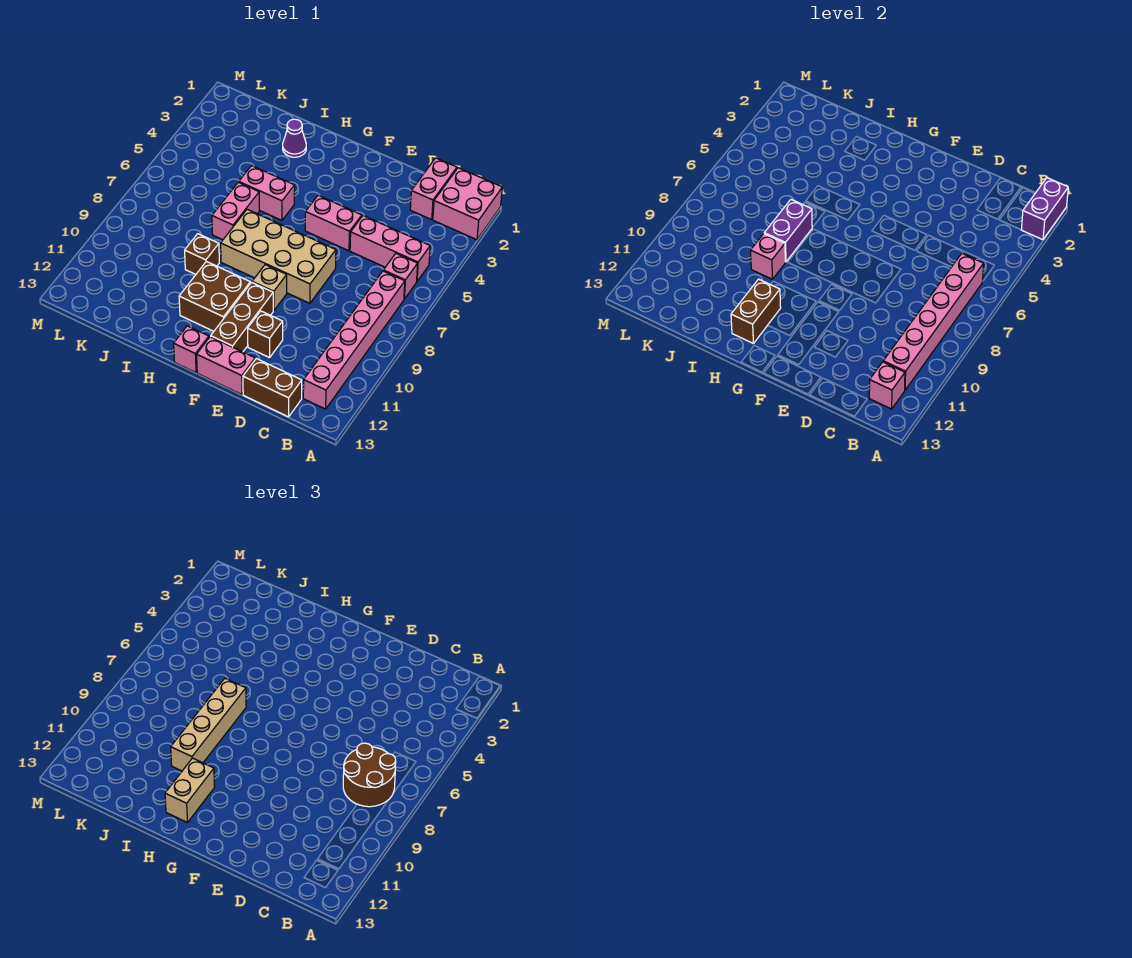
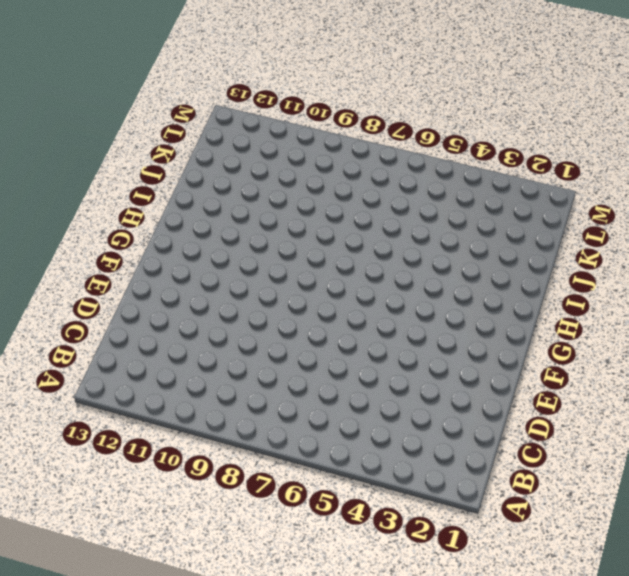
none -> pink brick A1:B2 level 1
none -> pink brick B5:D5 level 1
none -> pink brick B6 level 1

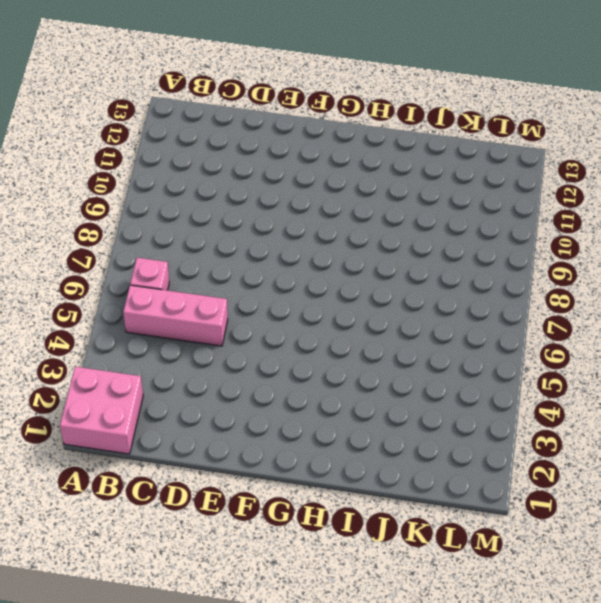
none -> pink brick B7:B12 level 1
none -> pink brick C1:C2 level 1
none -> brown brick C13:D13 level 1

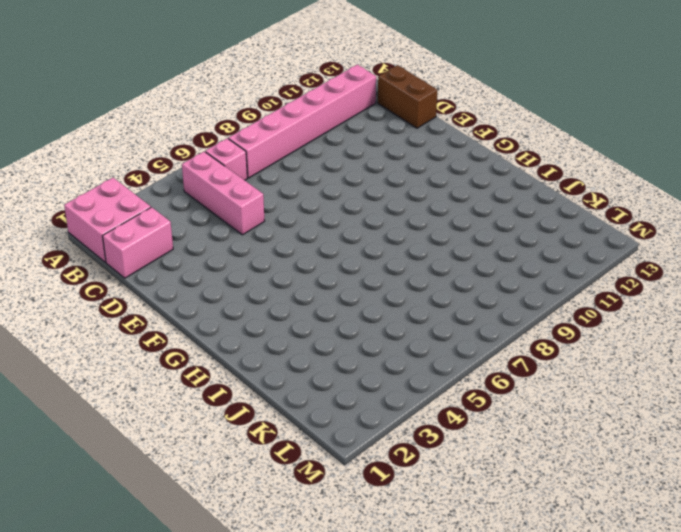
none -> pink brick E5:F5 level 1
none -> tan brick E7:H8 level 1
none -> brown brick E11 level 1

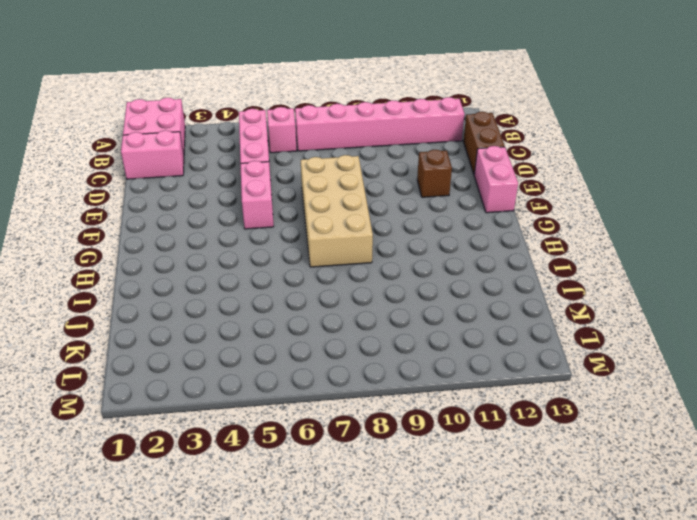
none -> tan brick F9 level 1
none -> brown brick F10:F12 level 1
none -> brown brick G10:H11 level 1

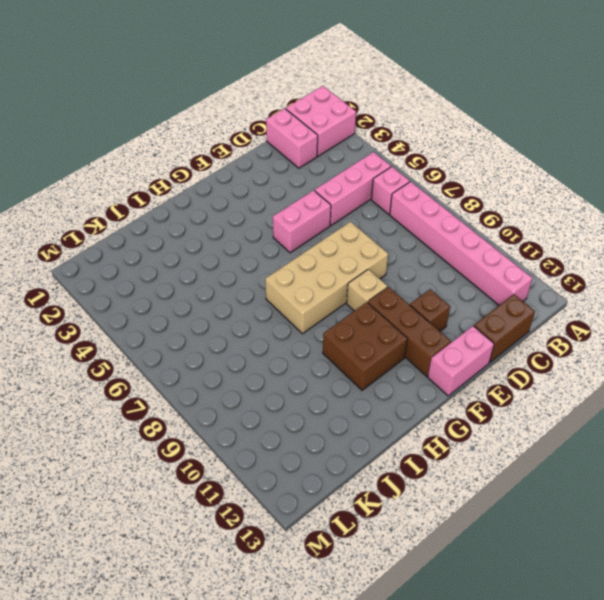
none -> pink brick G13 level 1
none -> pink brick H5:I5 level 1
none -> purple cone I2 level 1

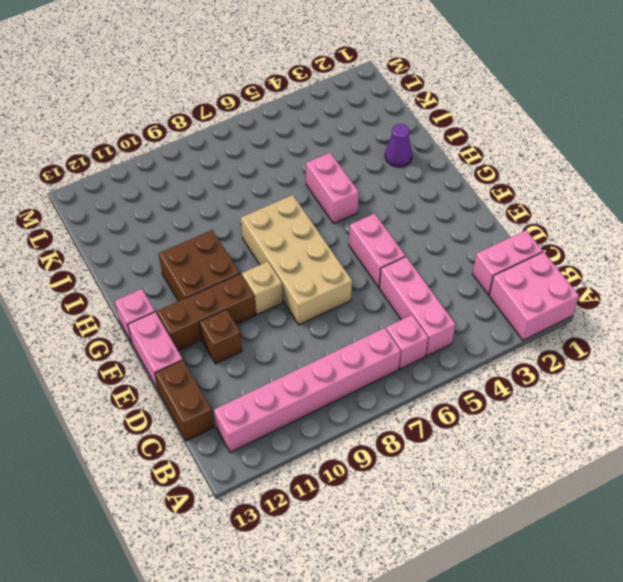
none -> pink brick I6:I7 level 1
none -> brown brick I9 level 1
none -> purple brick A1:A2 level 2

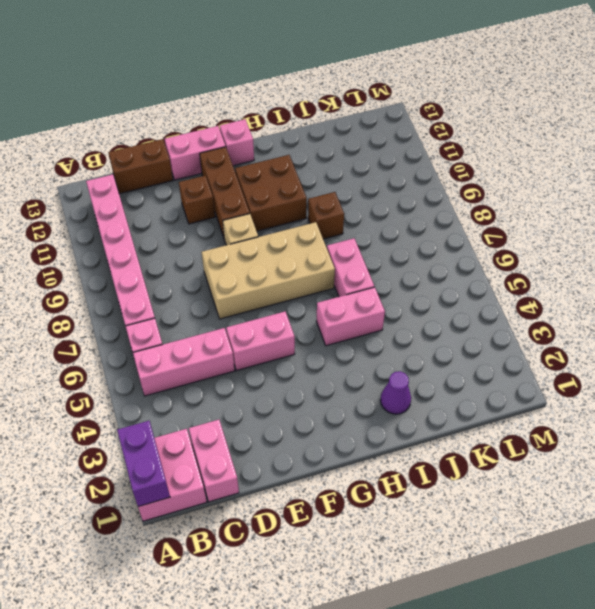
none -> pink brick B6:B11 level 2
none -> pink brick B12 level 2
none -> brown brick H11:H12 level 2

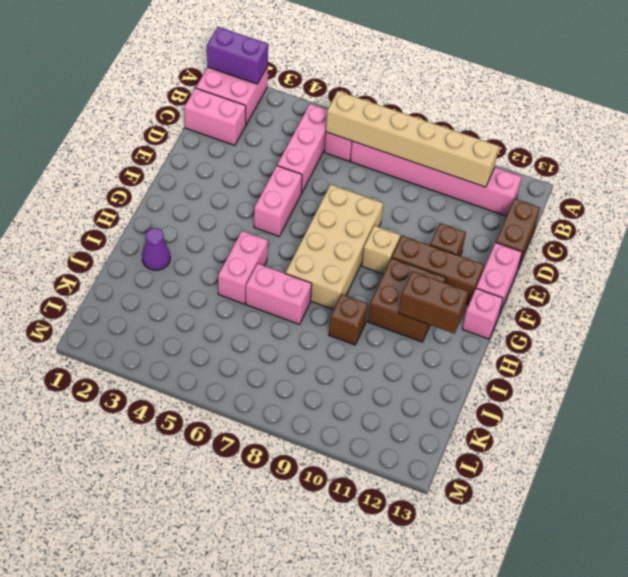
tan brick B6:B11 level 2 -> pink brick B6:B11 level 2
none -> pink brick B12 level 2
none -> purple brick I7:I8 level 2
none -> pink brick I9 level 2

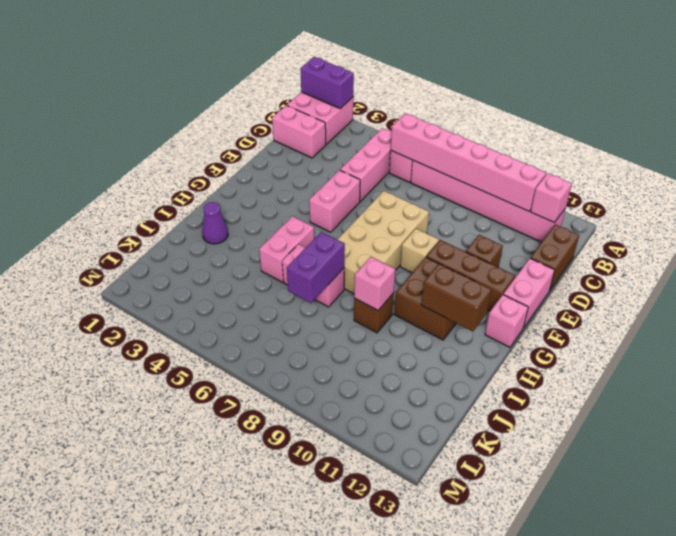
purple brick I7:J7 level 2 -> purple brick I7:I8 level 2
none -> brown round brick B7:C8 level 3
none -> tan brick H11:H12 level 3
none -> tan brick I7:I10 level 3

